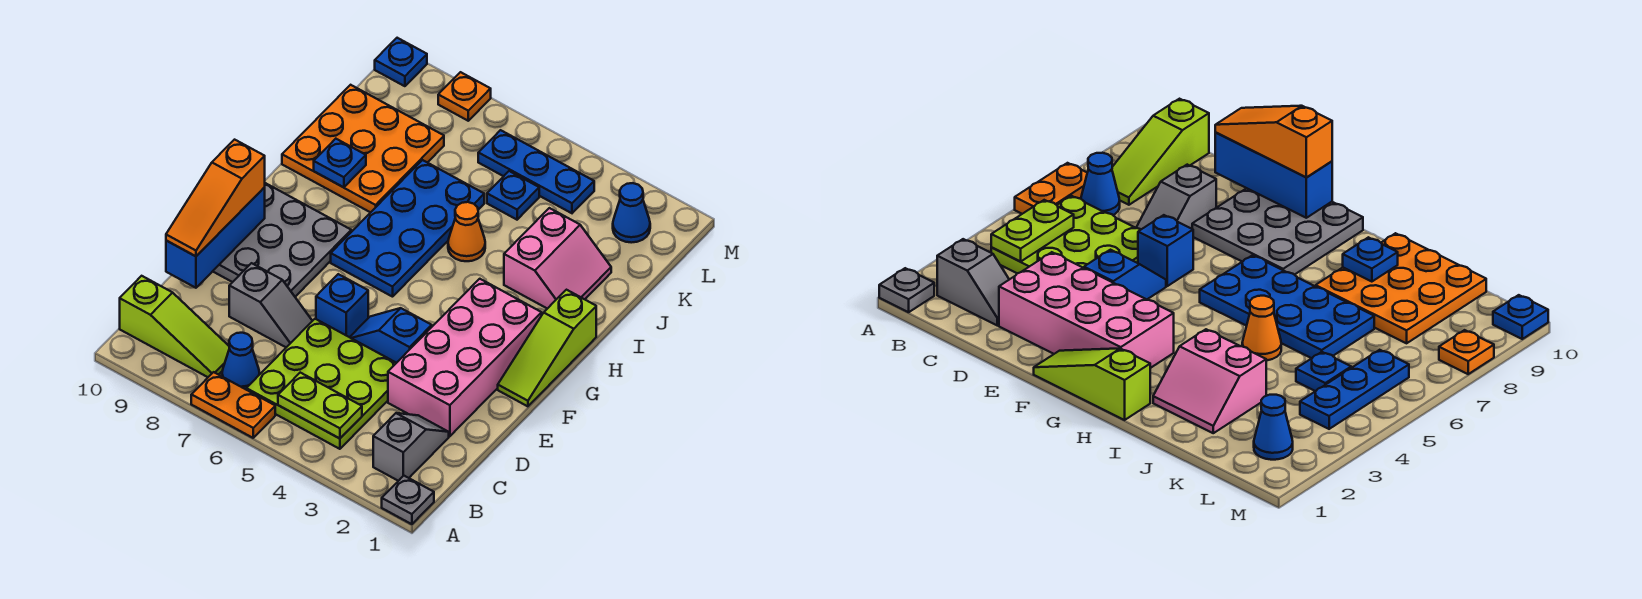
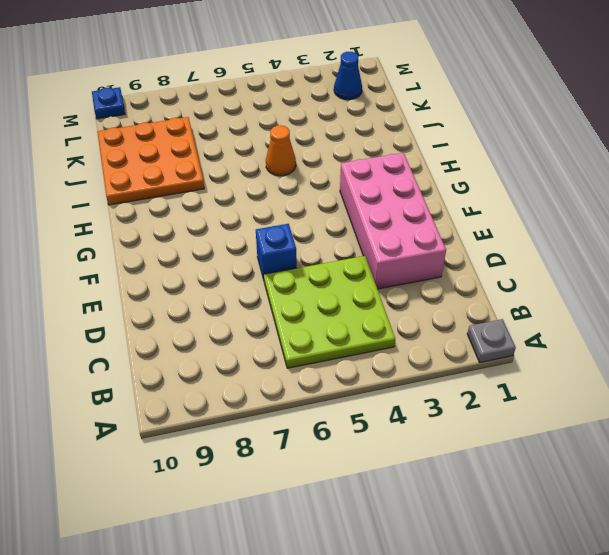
none -> orange plate A6:A7 level 1
none -> grey slope B2:C2 level 1 top B
none -> blue cone B7 level 1

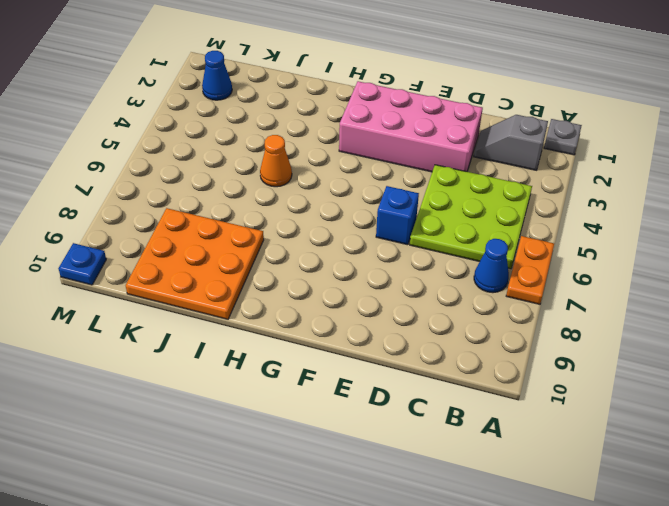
none -> lime slope B8:B10 level 1 top 10
none -> grey slope D7:D8 level 1 top 8
none -> blue slope E4:E5 level 1 top 4

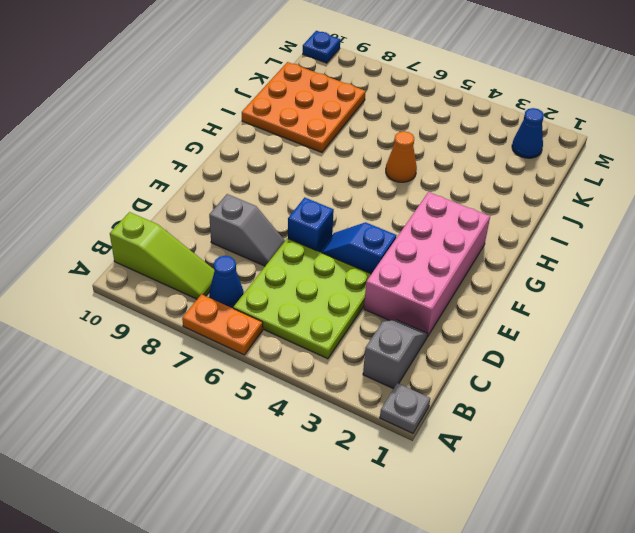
none -> grey plate E8:G10 level 1
none -> lime slope F1:H1 level 1 top H
none -> blue plate G6:J7 level 1

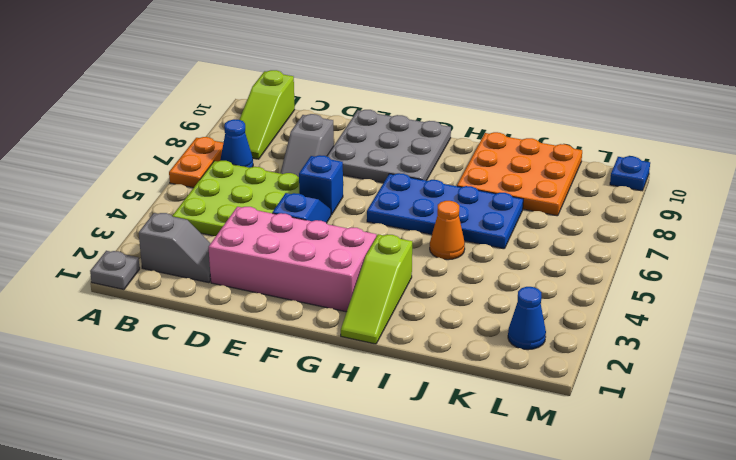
lime slope H1:H3 level 1 top 3 -> lime slope F1:H1 level 1 top H
none -> pink slope I2:J3 level 1 top 3
none -> blue plate K5 level 1
none -> blue plate L4:L6 level 1

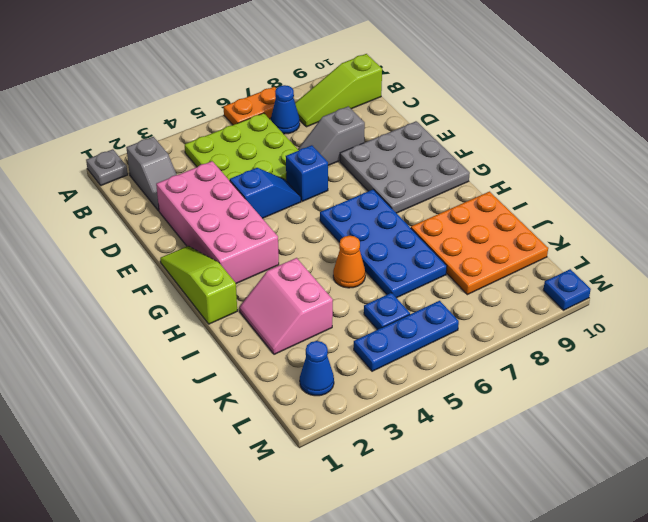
none -> orange plate M8 level 1
none -> lime plate B4:B5 level 2
none -> blue brick D10:F10 level 2

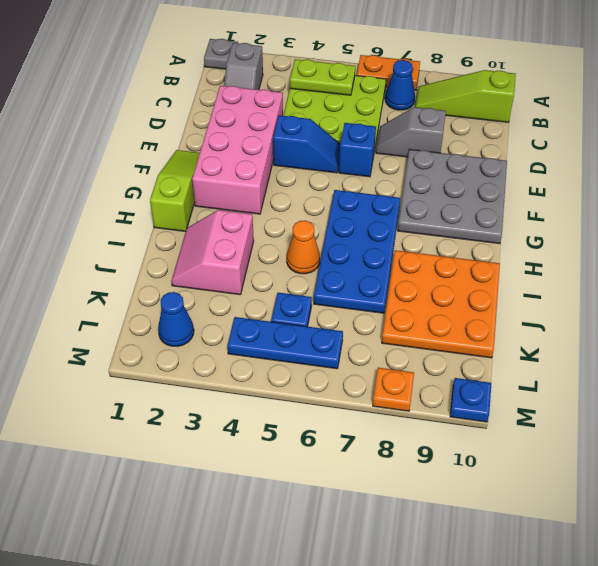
none -> blue brick D10:F10 level 2
none -> blue plate I9 level 2
none -> orange slope D10:F10 level 3 top F

